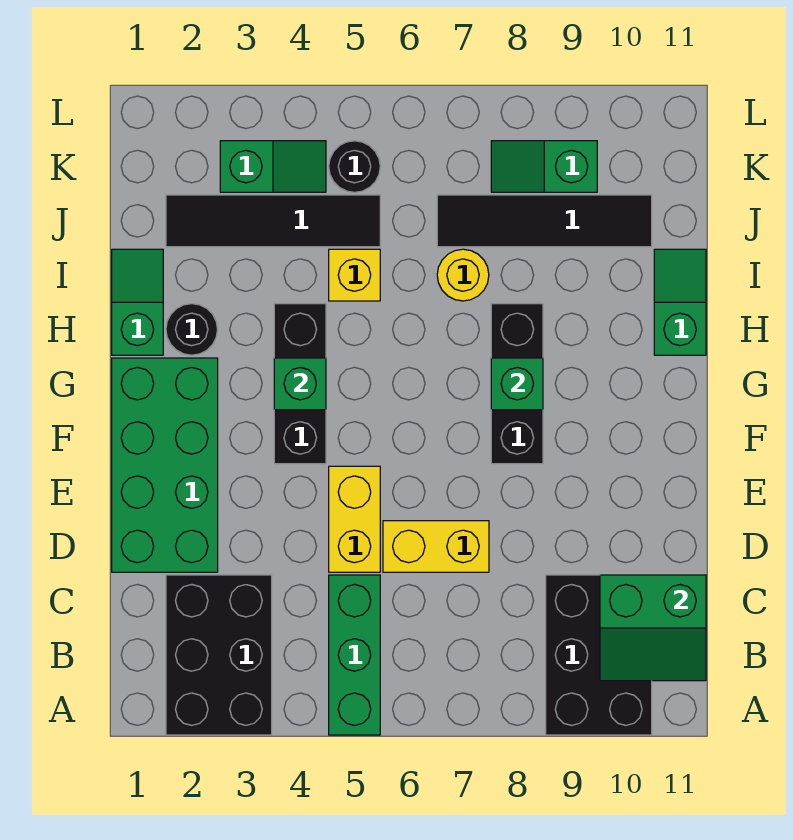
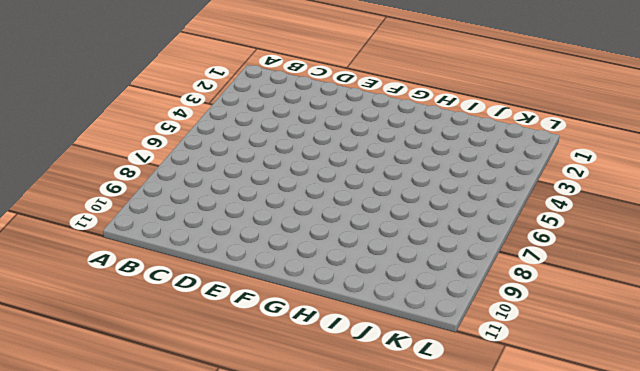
none -> black brick A2:C3 level 1
none -> green brick A5:C5 level 1
none -> black brick A9:C10 level 1

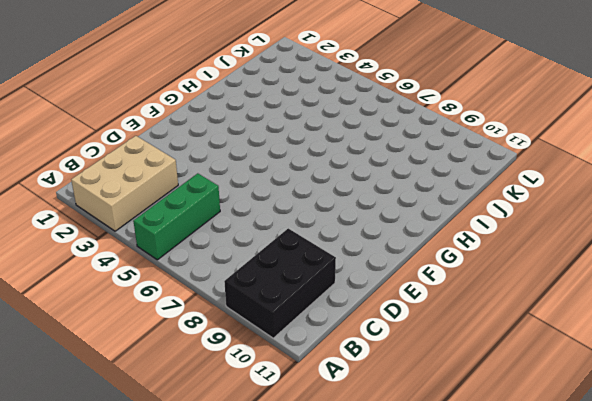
tan brick A2:C3 level 1 -> black brick A2:C3 level 1
none -> green brick D1:G2 level 1
none -> yellow brick D5:E5 level 1
none -> yellow brick D6:D7 level 1

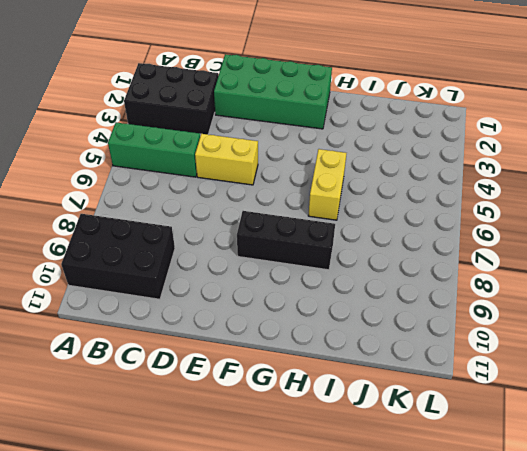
yellow brick H5:H6 level 1 -> yellow brick D6:D7 level 1
none -> black brick F4:H4 level 1
none -> green slope H1:I1 level 1 top H
none -> black round brick H2 level 1

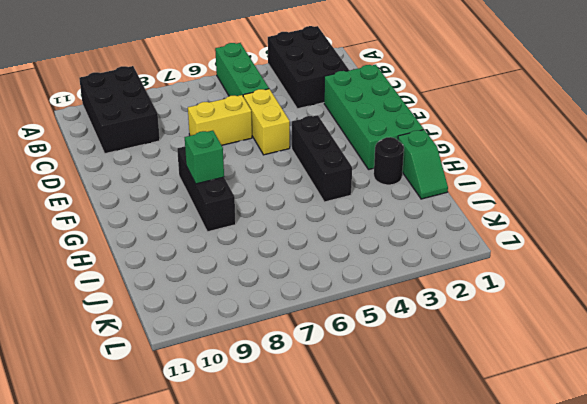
none -> green slope H11:I11 level 1 top H
none -> yellow brick I5 level 1
none -> yellow round brick I7 level 1

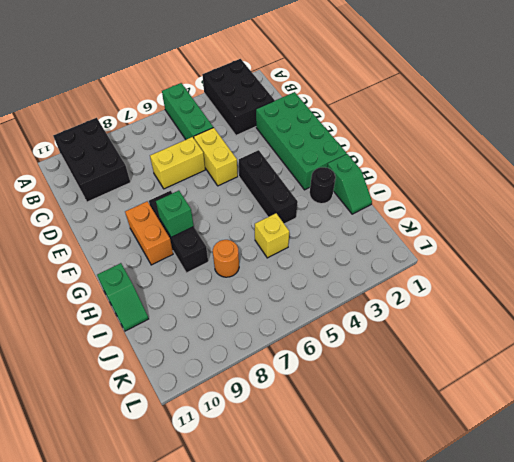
orange brick F9:G9 level 1 -> none
orange round brick I7 level 1 -> yellow round brick I7 level 1
none -> black tile J2:J5 level 1
none -> black tile J7:J10 level 1
none -> green slope K3:K4 level 1 top 3

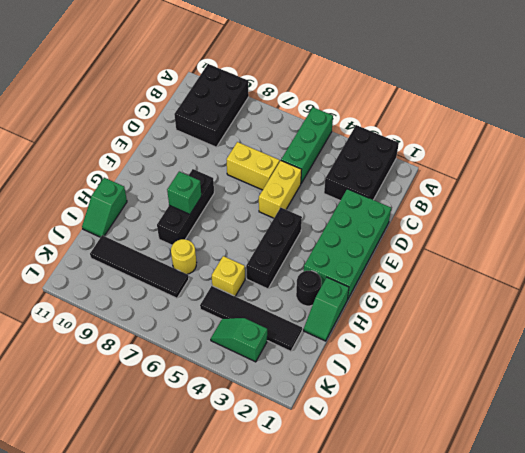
none -> black round brick K5 level 1
none -> green slope K8:K9 level 1 top 9
none -> green slope B10:C11 level 2 top C

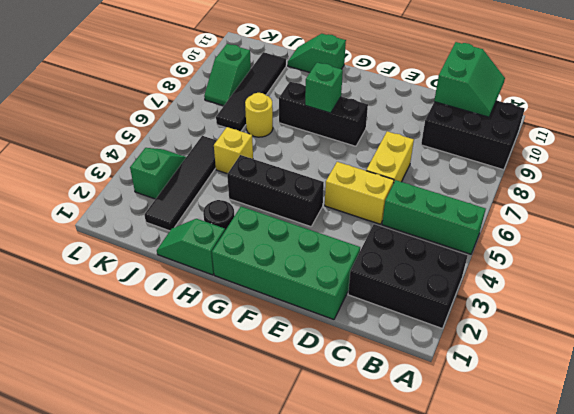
none -> black round brick K5 level 1
none -> green brick G4 level 2

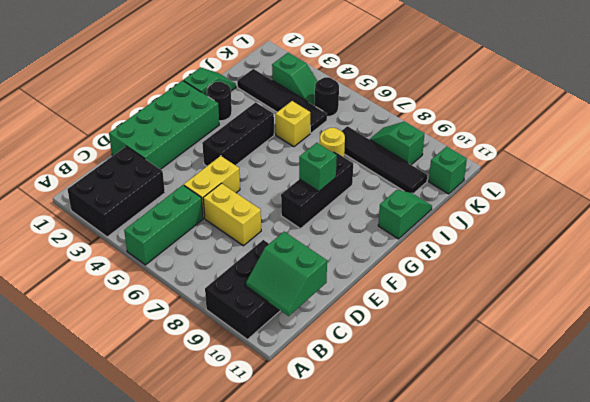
green brick K11 level 1 -> green brick G4 level 2

